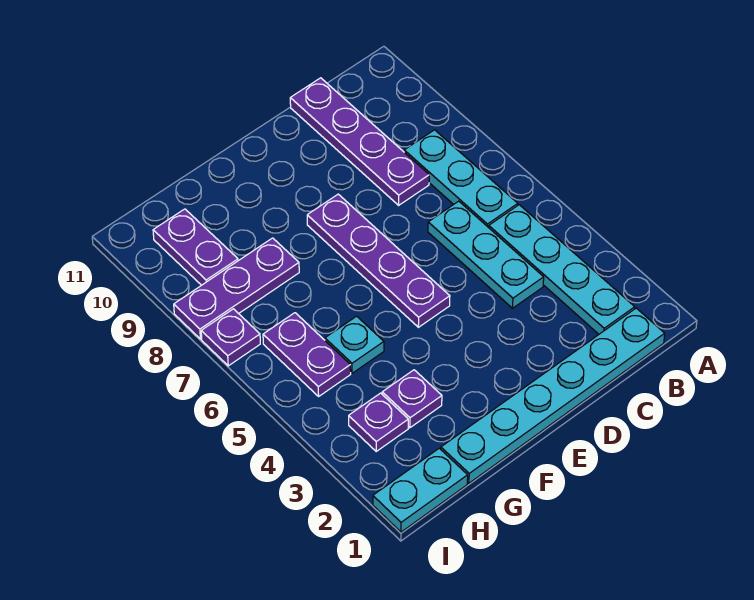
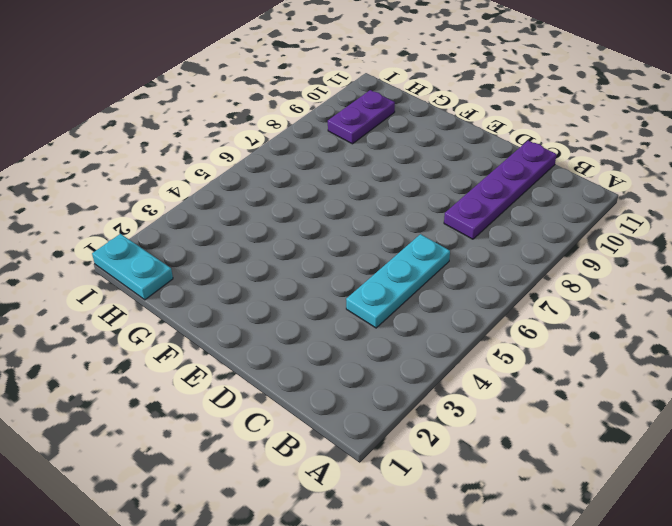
none -> cyan plate B1:G1 level 1
none -> cyan plate B2:B5 level 1
none -> cyan plate B6:B8 level 1

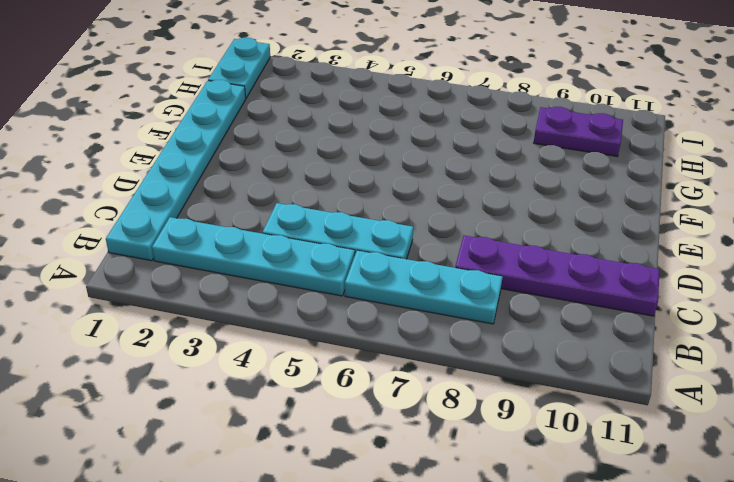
none -> purple plate E5:E8 level 1
none -> purple plate G3 level 1
none -> cyan plate G5 level 1

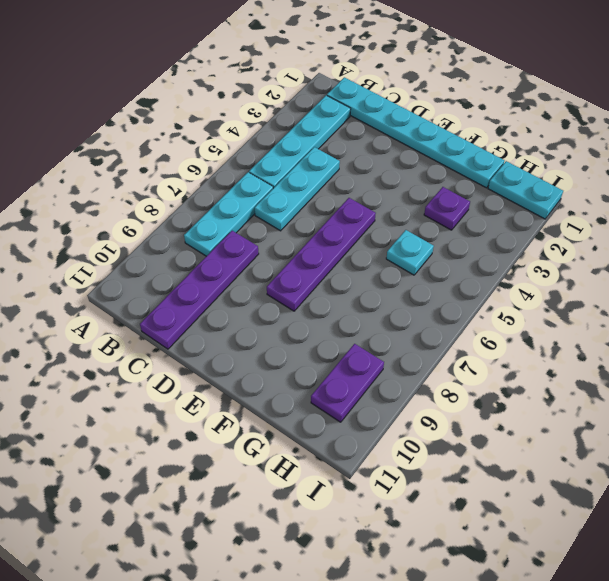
none -> purple plate G8:I8 level 1
none -> purple plate H3 level 1
none -> purple plate H5:H6 level 1

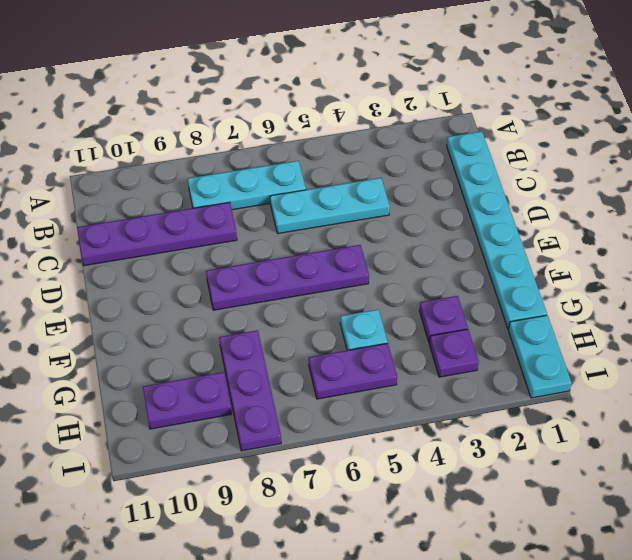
none -> cyan plate B2:B5 level 1
none -> purple plate I7 level 1

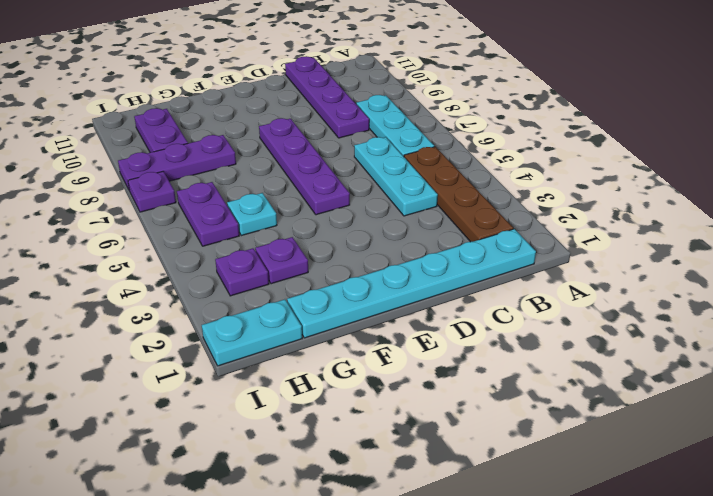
brown plate B2:B5 level 1 -> cyan plate B2:B5 level 1

